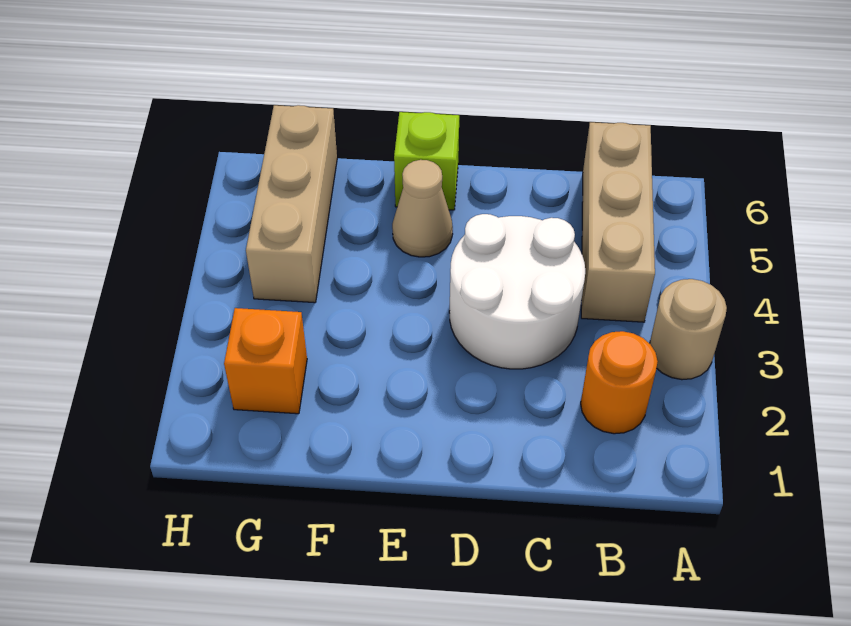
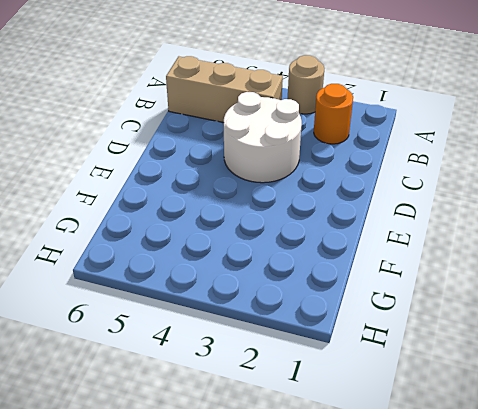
none -> tan cone E5 level 1
none -> lime brick E6 level 1

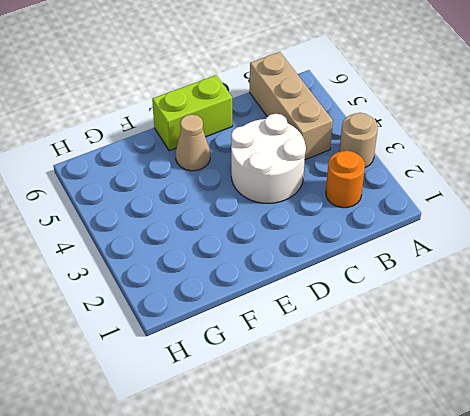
lime brick D6:E6 level 1 -> lime brick E6 level 1
none -> orange brick G2 level 1
none -> tan brick G4:G6 level 1

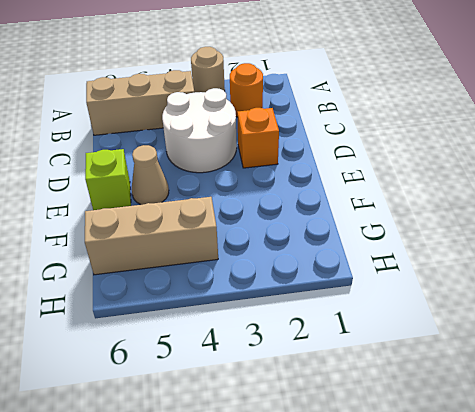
orange brick D2 level 1 -> orange brick G2 level 1

